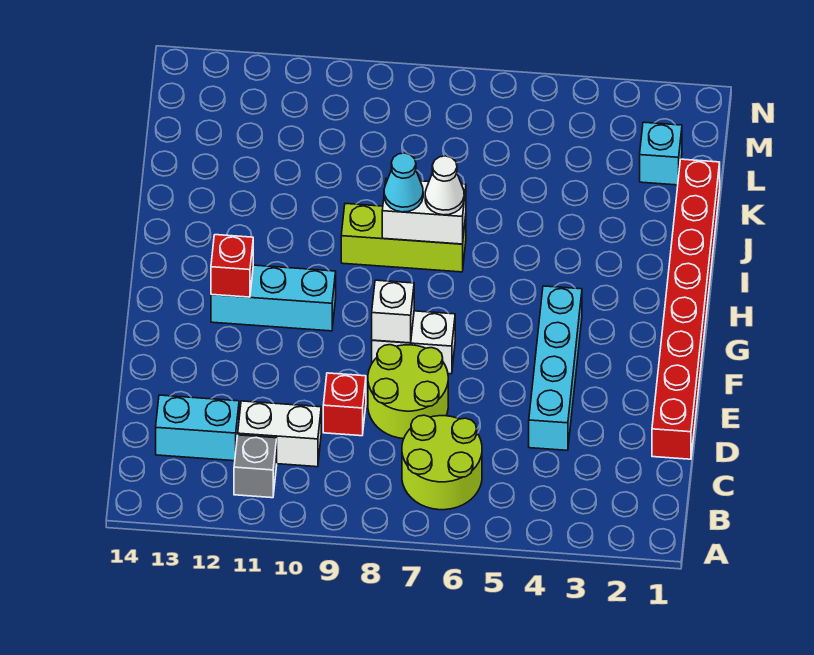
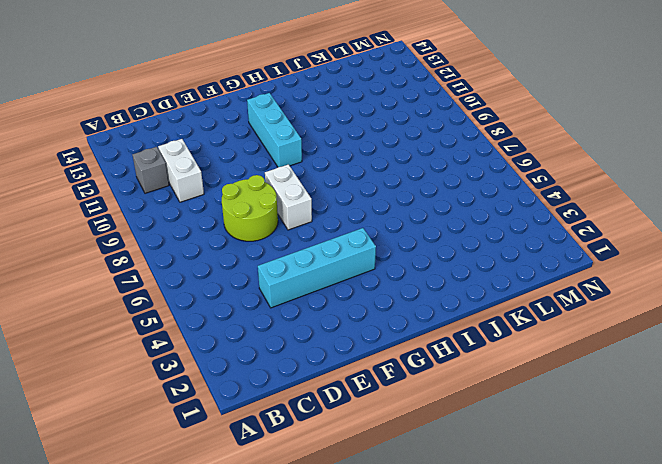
none -> lime round brick B6:C7 level 1
none -> cyan brick C12:C13 level 1
none -> red brick D1:K1 level 1

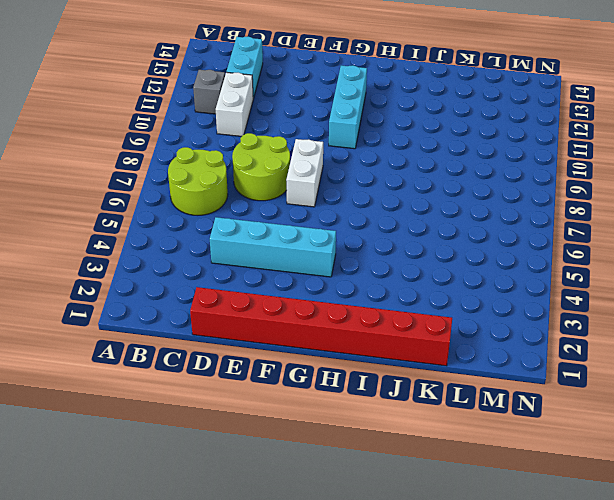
none -> red brick D9 level 1
none -> lime brick I7:I9 level 1
none -> cyan brick L2 level 1

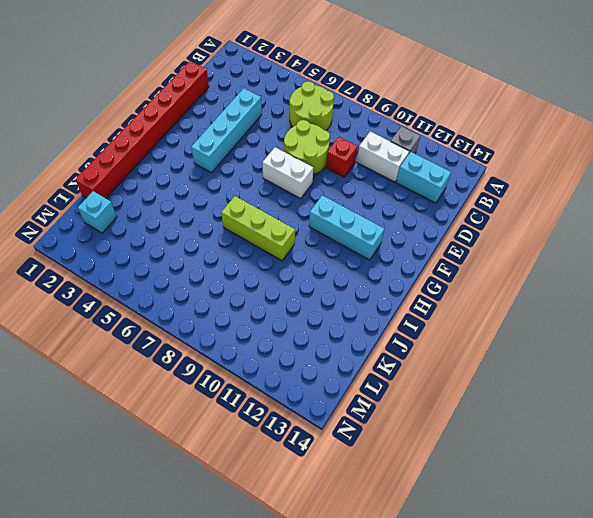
none -> white brick F8 level 2
none -> red brick G12 level 2
none -> white brick I7:I8 level 2

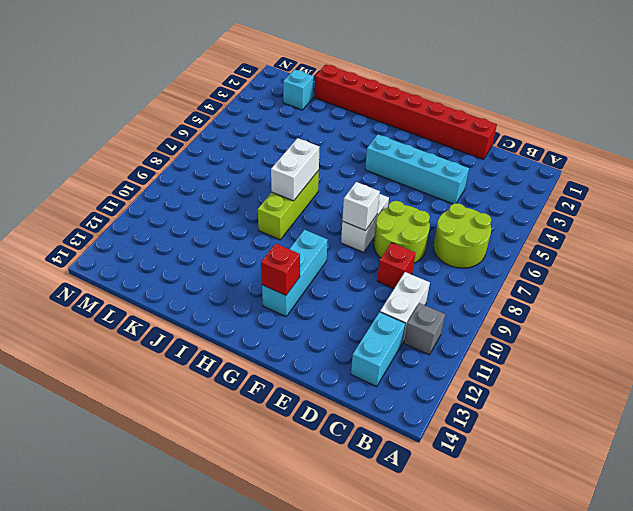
none -> white cone I7 level 3
none -> cyan cone I8 level 3

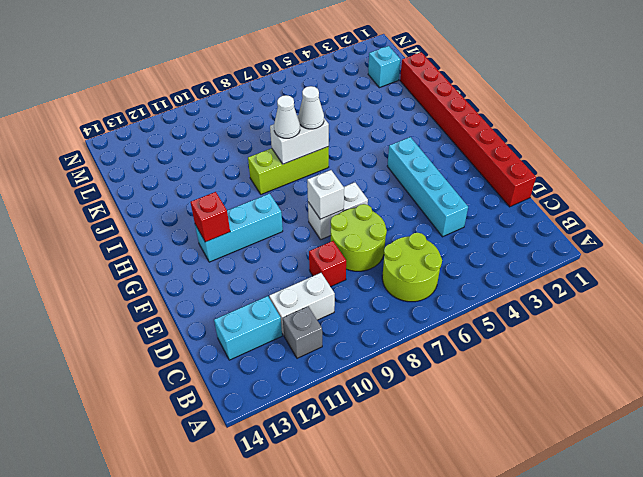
white cone I8 level 3 -> cyan cone I8 level 3

